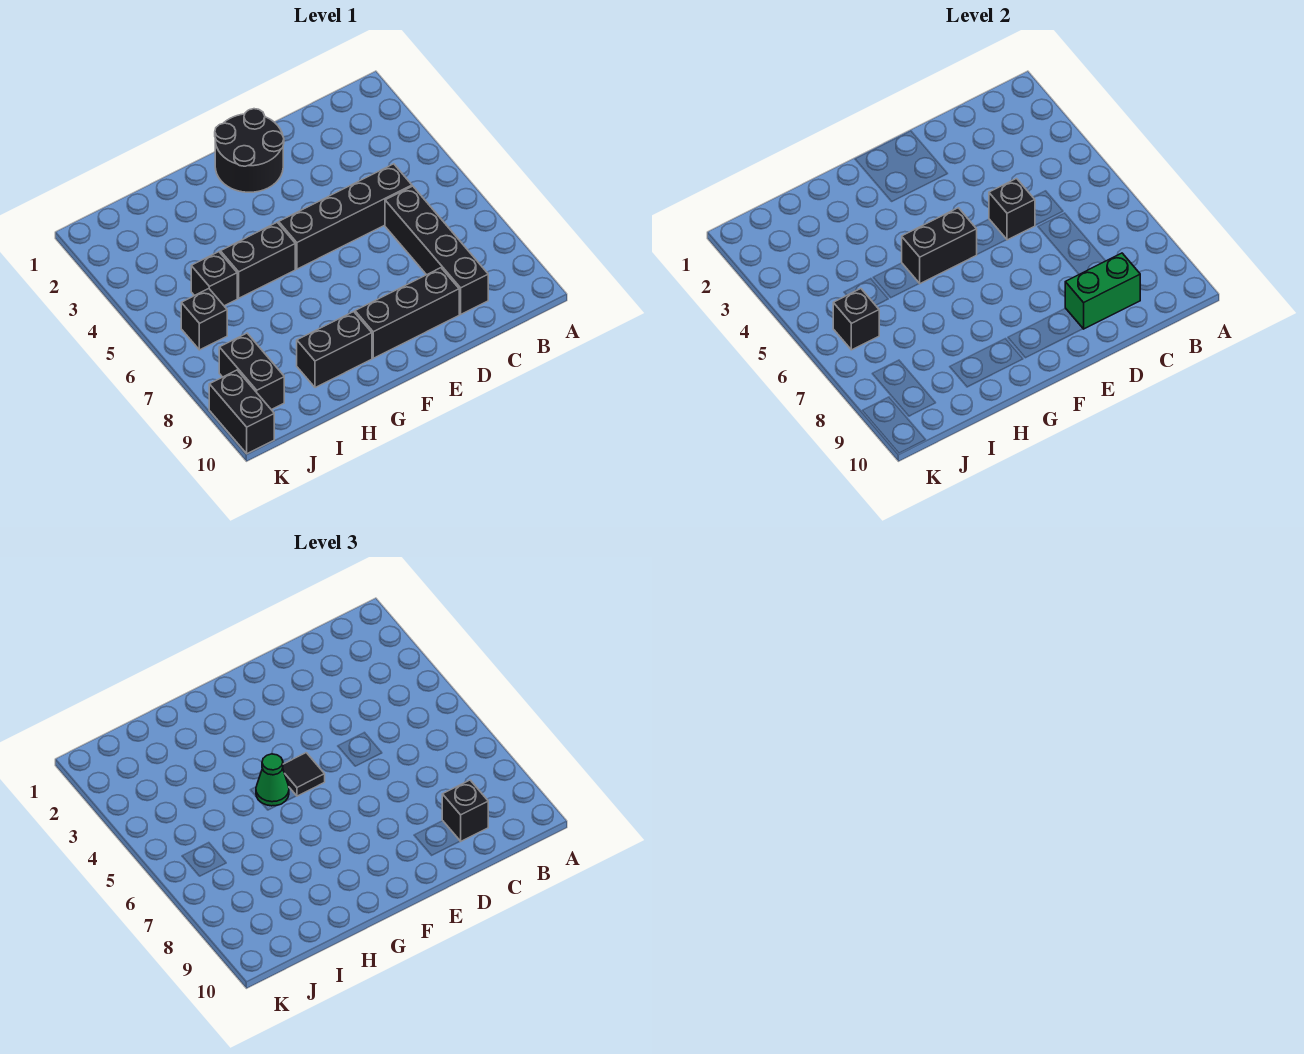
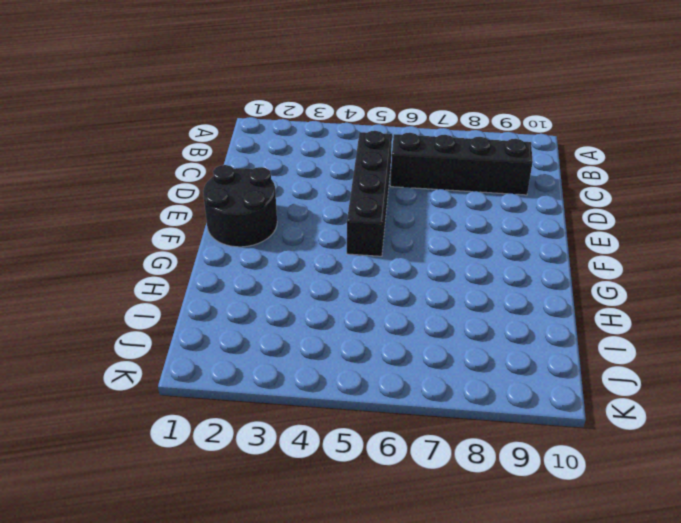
none -> black brick D9:F9 level 1
none -> black brick G5:H5 level 1
none -> black brick G9:H9 level 1

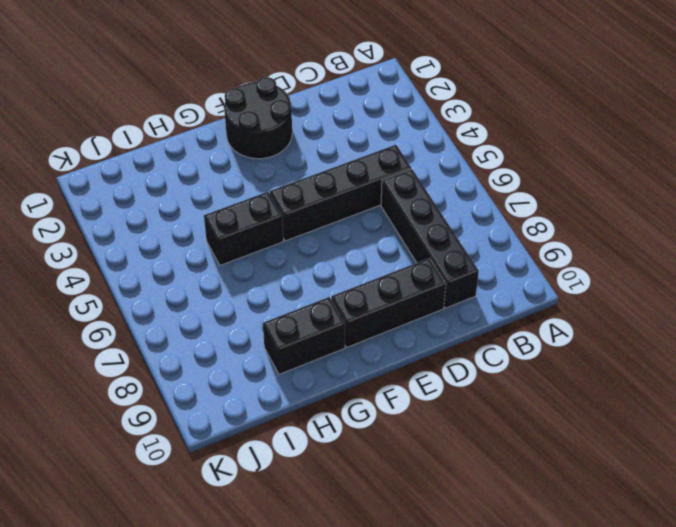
none -> black brick I5 level 1
none -> black brick J6 level 1
none -> black brick J8:J9 level 1

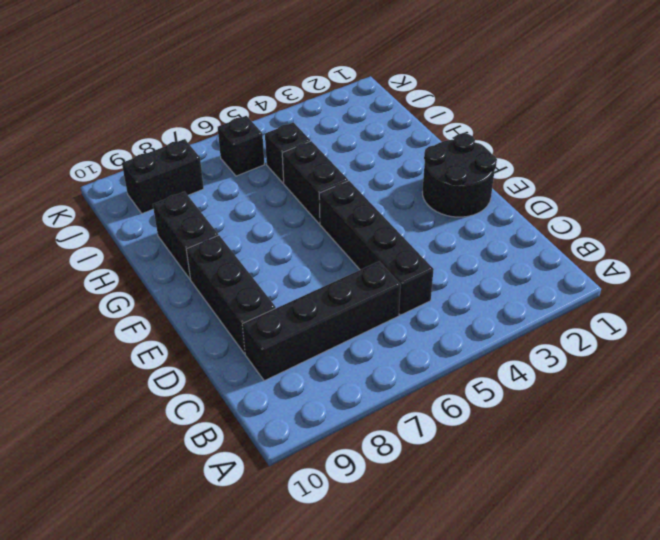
none -> black brick K9:K10 level 1
none -> green brick C9:D9 level 2
none -> black brick D5 level 2

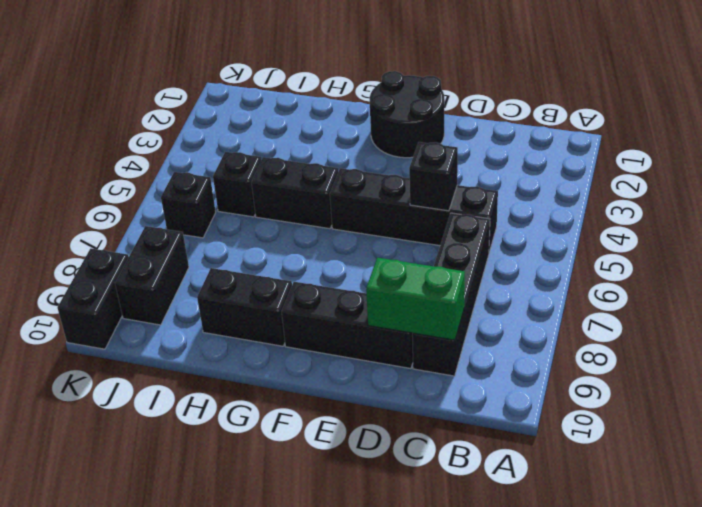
none -> black brick F5:G5 level 2
none -> black brick J6 level 2
none -> black brick C9 level 3

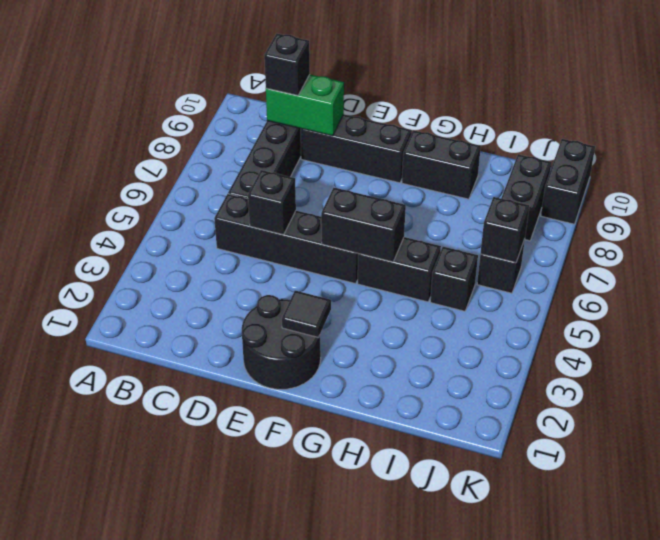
black tile F2 level 2 -> black tile F5 level 3
none -> green cone G5 level 3

